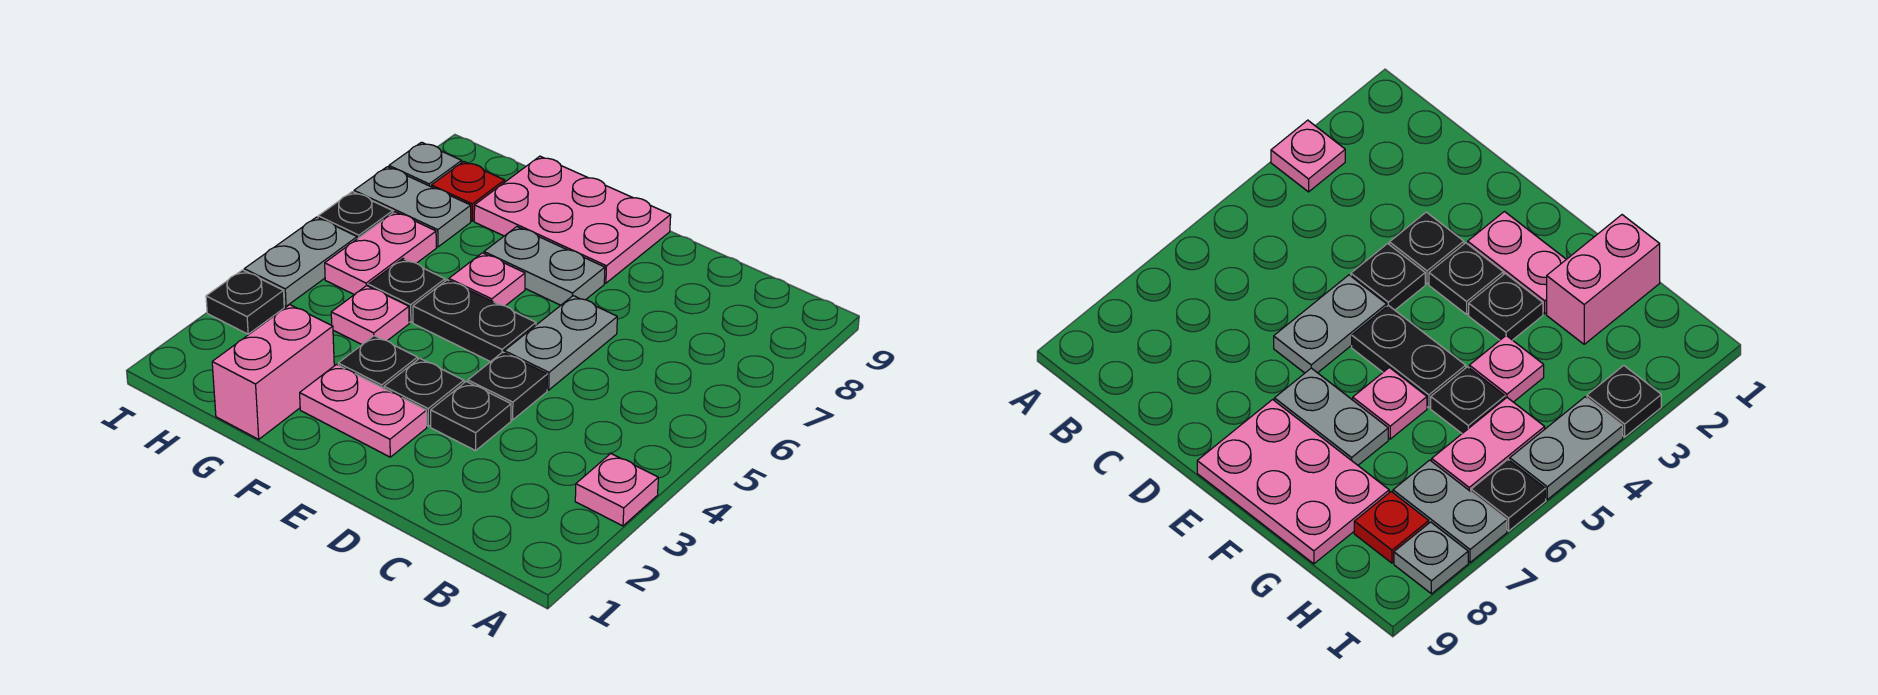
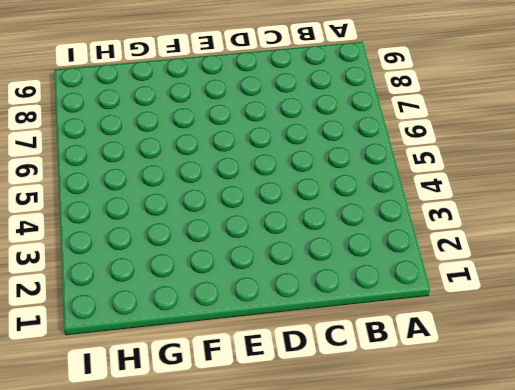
none -> pink plate A3 level 1
none -> black plate D3 level 1
none -> black plate D4 level 1

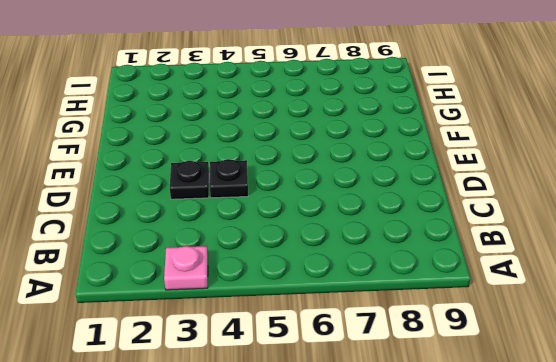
none -> grey plate D5:D6 level 1
none -> pink plate E2:F2 level 1
none -> black plate E3 level 1

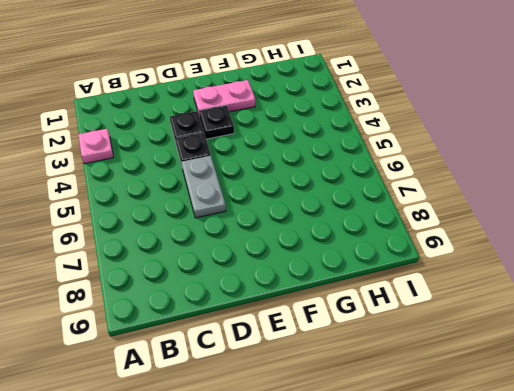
none -> black plate E5:F5 level 1
none -> grey plate E7:F7 level 1
none -> pink plate E8:G9 level 1

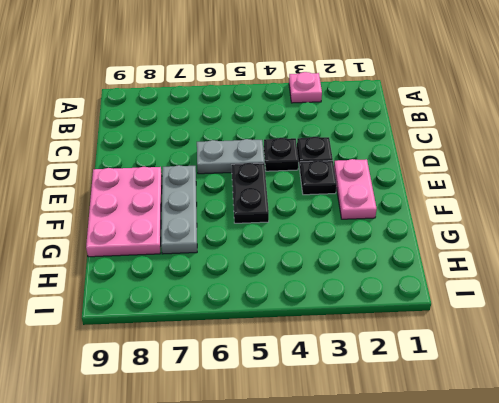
grey plate E7:G7 level 1 -> grey plate E7:F7 level 1
none -> black plate F3 level 1
none -> pink plate F6 level 1
none -> pink brick G1:G2 level 1

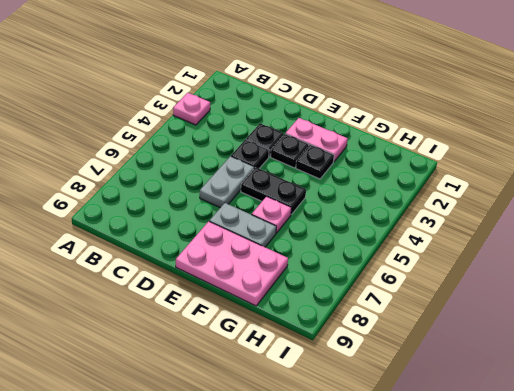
none -> pink brick G1:G2 level 1
none -> pink plate G4 level 1
none -> black plate G5 level 1

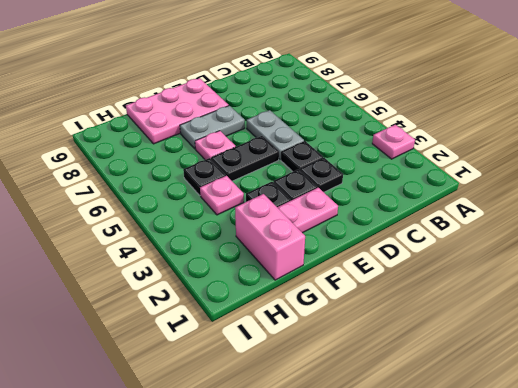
none -> pink plate H5:H6 level 1
none -> grey plate H7:I7 level 1
none -> red plate H8 level 1

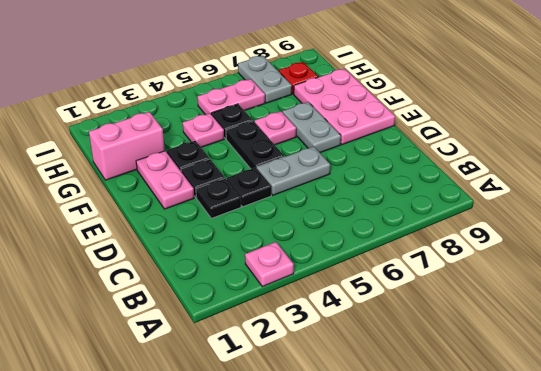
none -> black plate I3 level 1
none -> grey plate I4:I5 level 1
none -> black plate I6 level 1

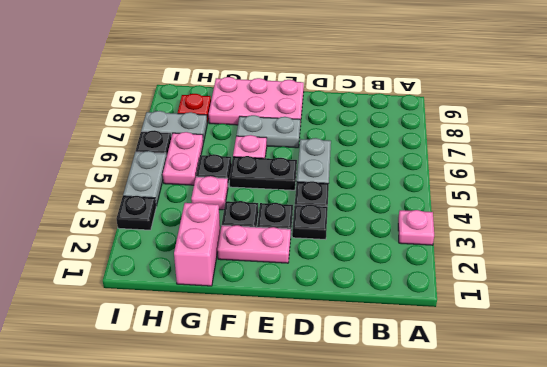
none -> grey plate I8 level 1

